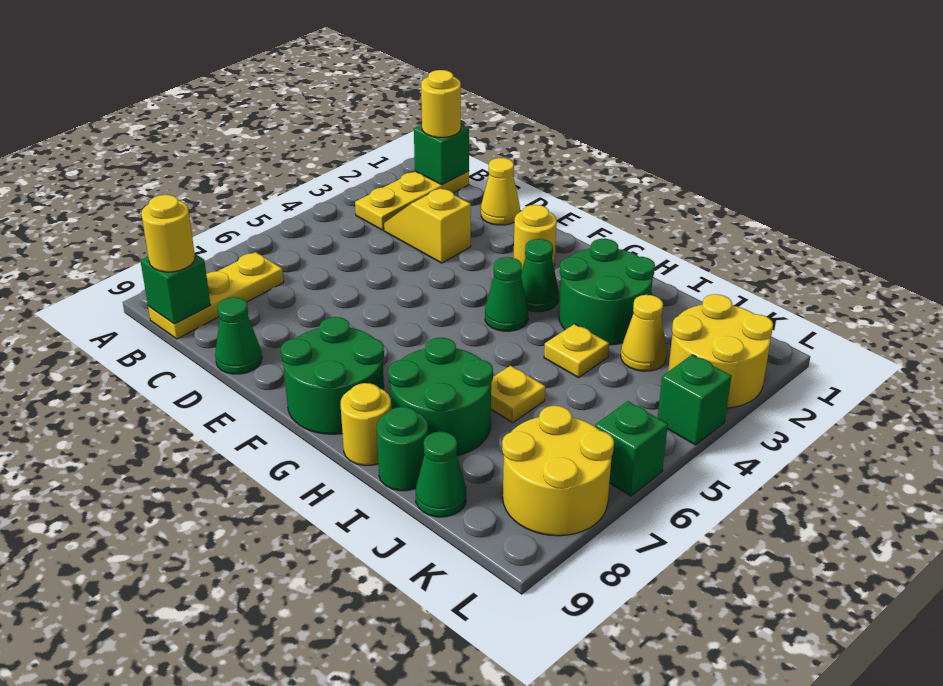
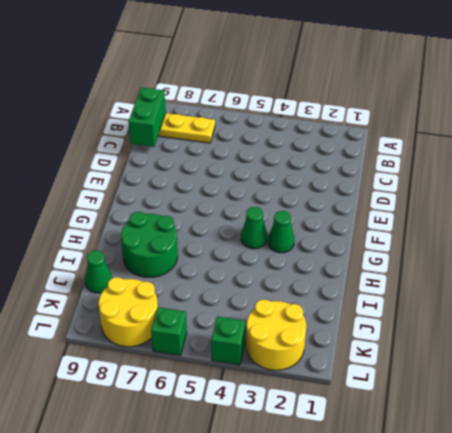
green brick B9:C9 level 2 -> green brick B9 level 2
none -> yellow plate B1:B3 level 1
none -> yellow slope C3:D3 level 1 top D
none -> yellow cone D1 level 1

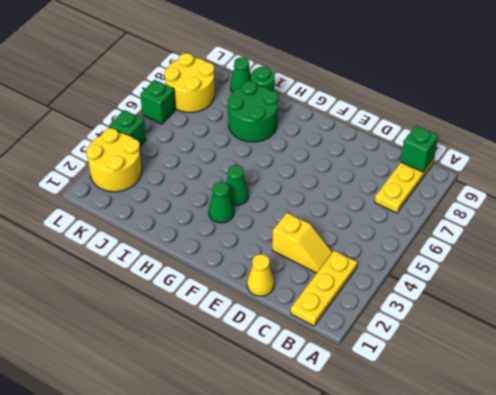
none -> green cone D9 level 1
none -> yellow round brick F2 level 1
none -> green round brick F8:G9 level 1

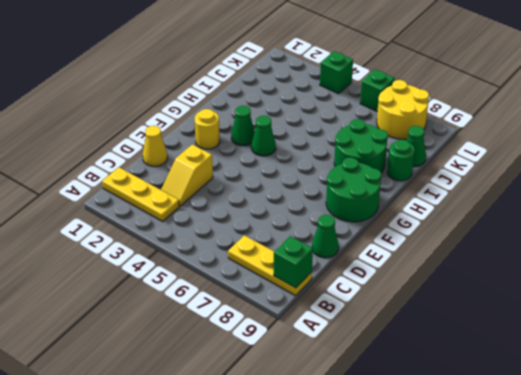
none -> green round brick H2:I3 level 1
none -> yellow round brick H9 level 1
none -> yellow plate I4 level 1

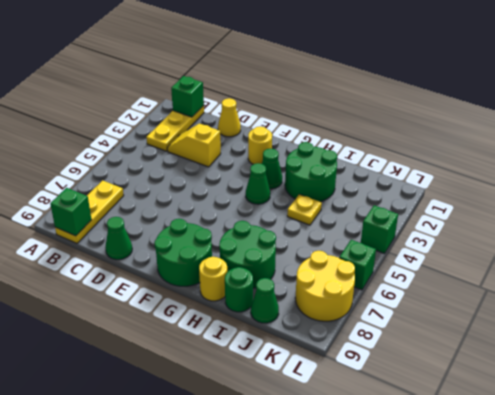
none -> yellow plate I6 level 1
none -> yellow cone J3 level 1
none -> yellow round brick K2:L3 level 1

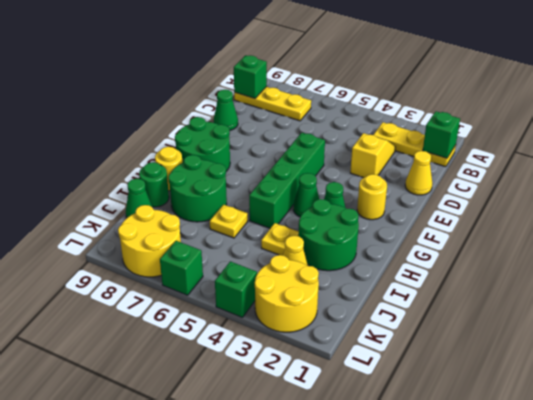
green brick E5:H5 level 1 -> none
none -> yellow round brick B1 level 3
none -> yellow round brick B9 level 3

